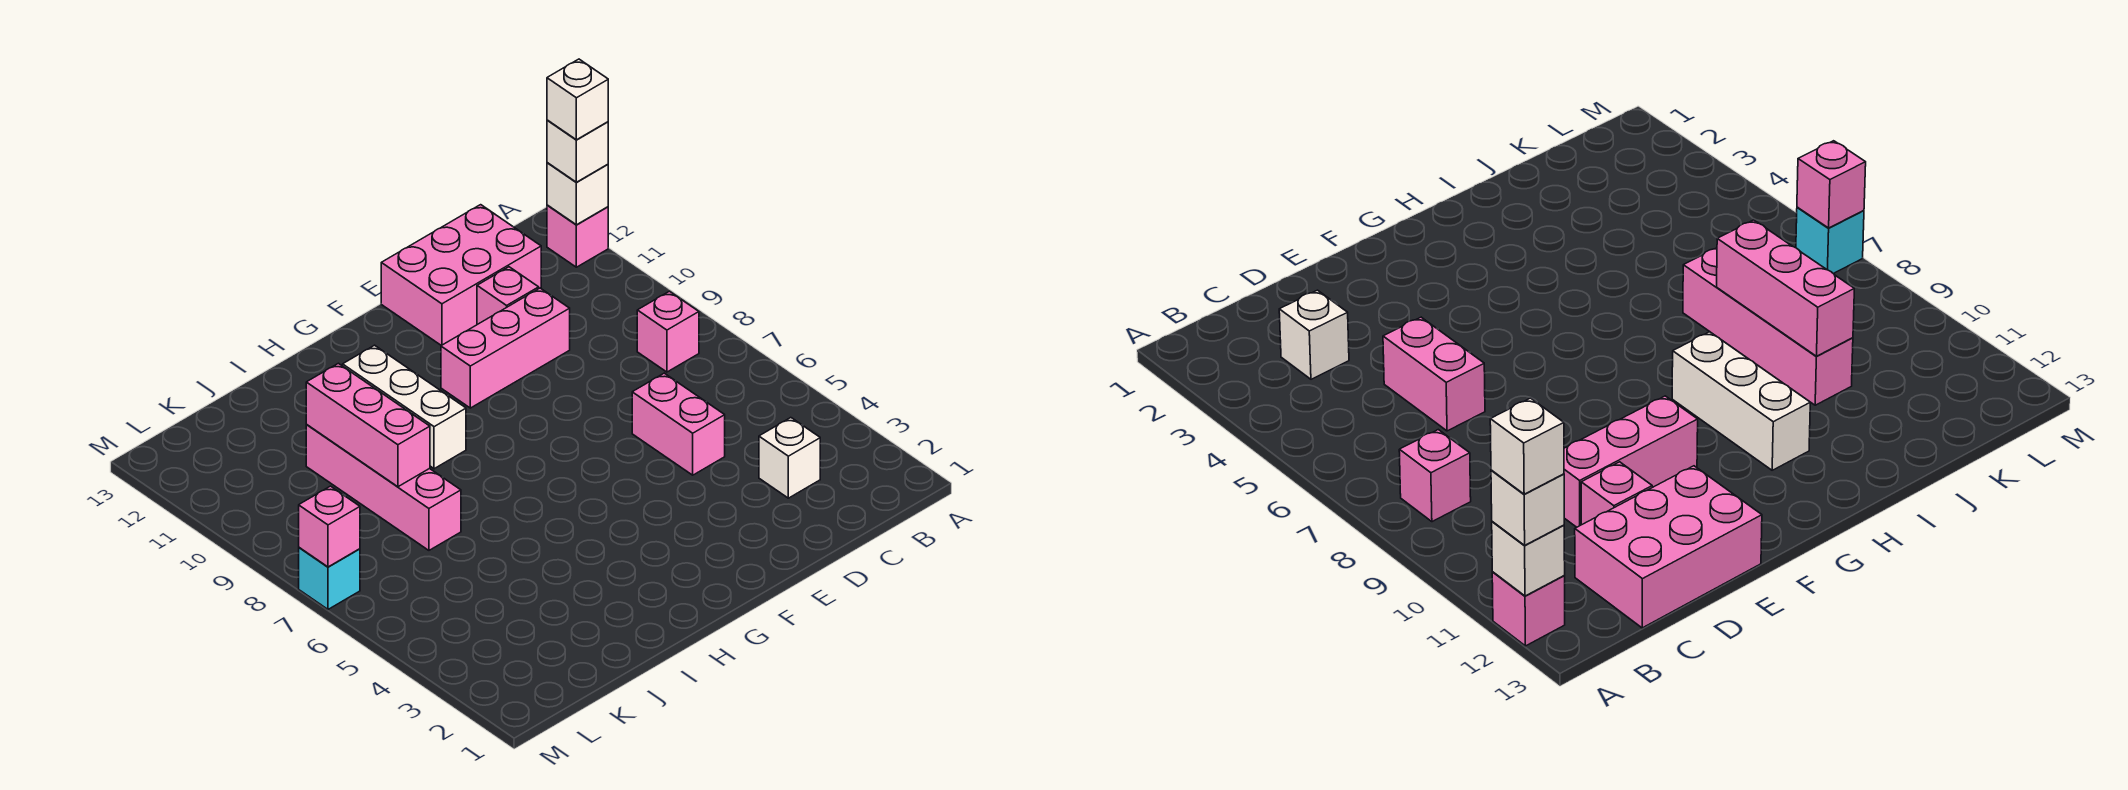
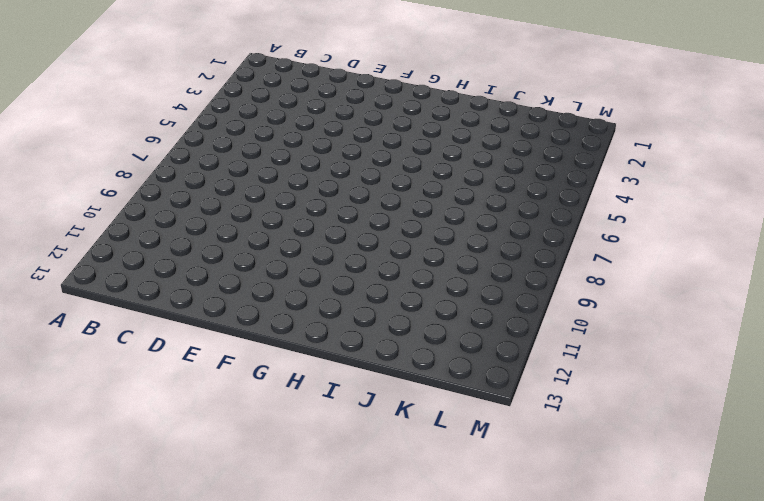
none -> pink brick A12 level 1
none -> pink brick B8 level 1
none -> white brick C3 level 1

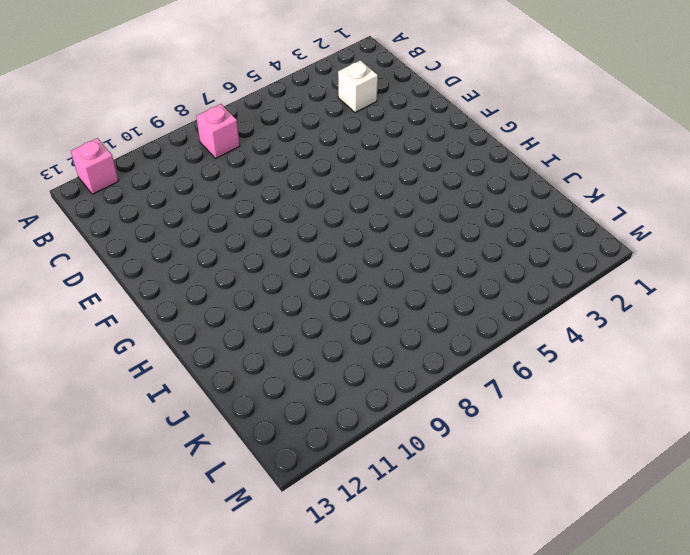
none -> pink brick C12:E13 level 1
none -> pink brick D5:D6 level 1
none -> pink brick D10:F10 level 1

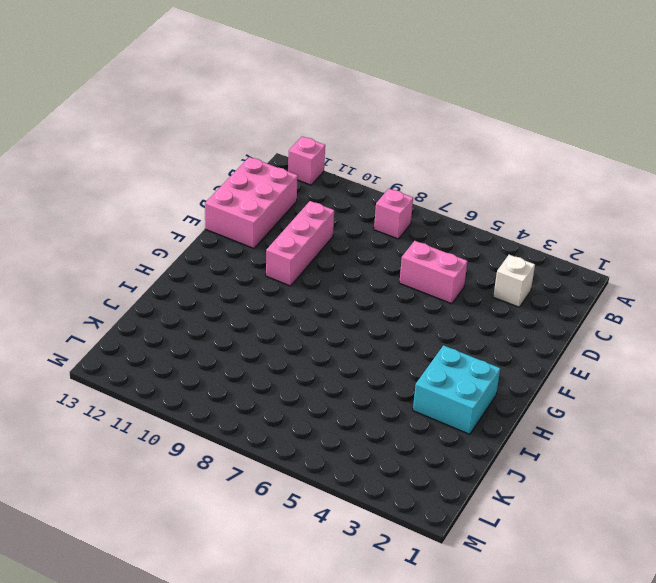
cyan brick H2:I3 level 1 -> none
none -> pink brick D11 level 1
none -> white brick H9:H11 level 1
none -> pink brick J7:J10 level 1

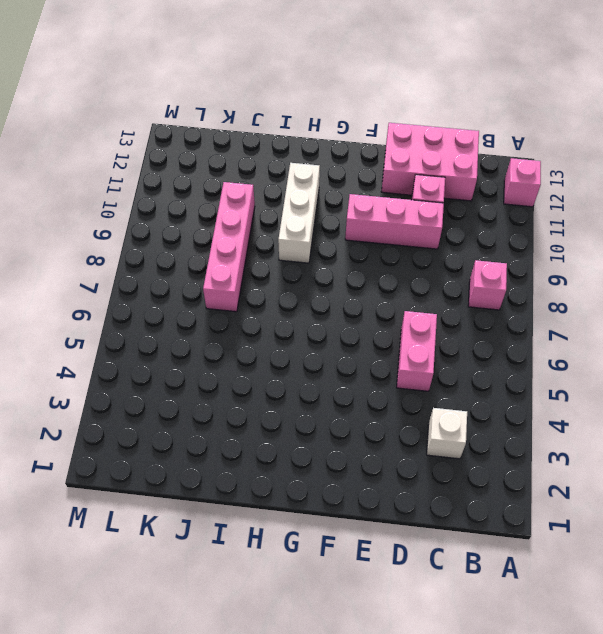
none -> cyan brick M7 level 1
none -> white brick A12 level 2
none -> pink brick J8:J10 level 2

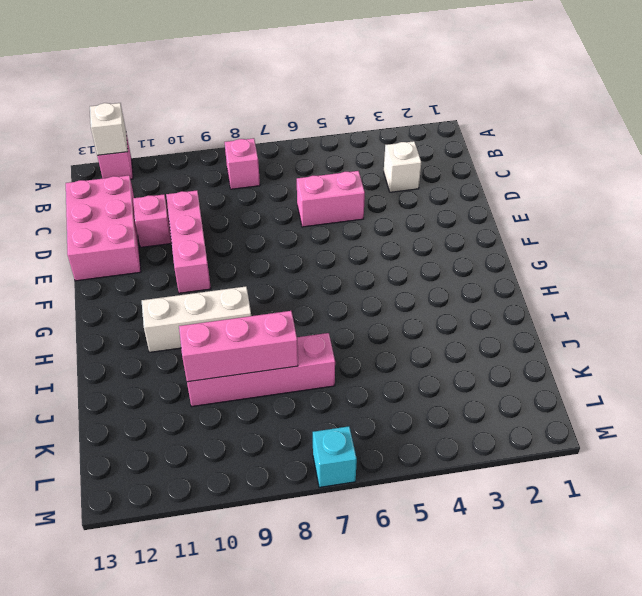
none -> pink brick M7 level 2
none -> white brick A12 level 3
none -> white brick A12 level 4

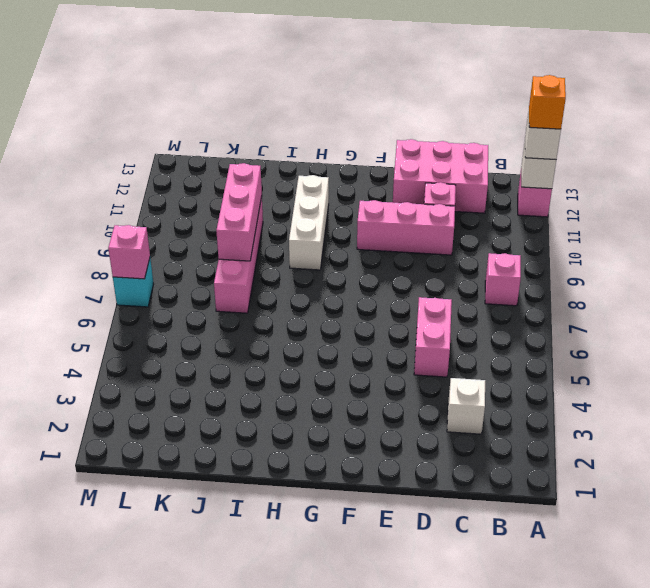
orange brick A12 level 4 -> white brick A12 level 4

